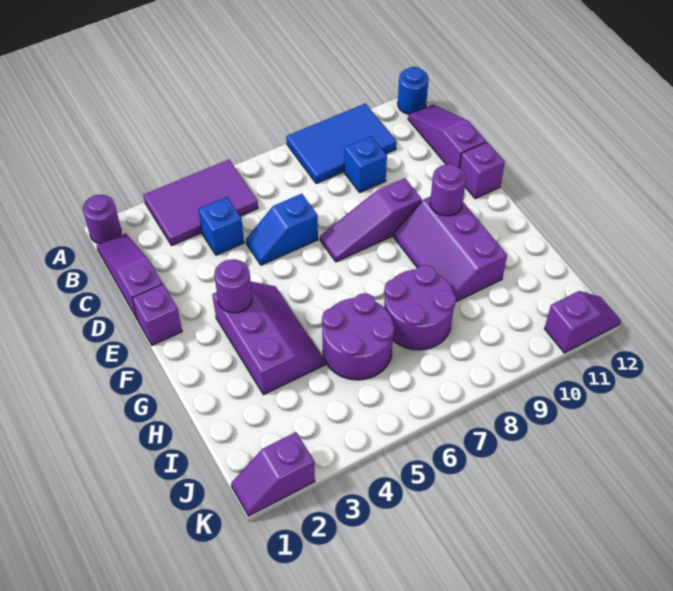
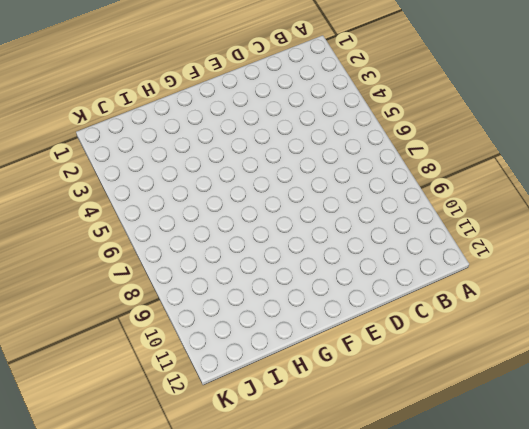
none -> purple round brick A1 level 1
none -> purple tile A3:B5 level 1
none -> blue tile A8:B10 level 1

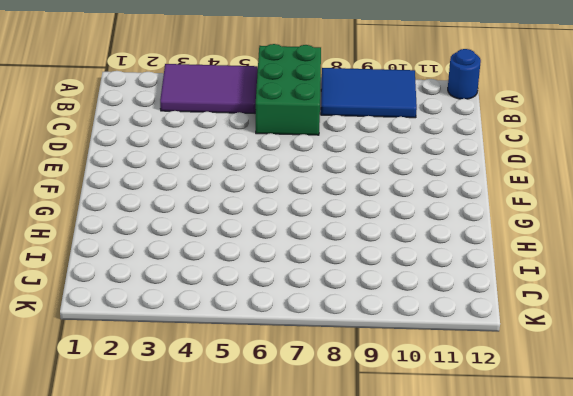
green brick A6:C7 level 1 -> none
none -> purple round brick A1 level 1
none -> purple slope B1:D1 level 1 top D
none -> purple slope B12:D12 level 1 top D

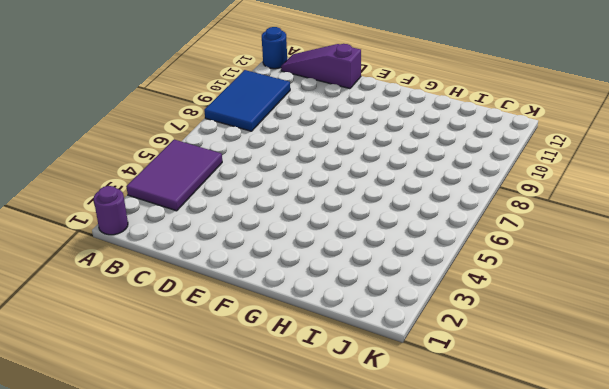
none -> purple slope B1:D1 level 1 top D
none -> blue brick C4 level 1
none -> blue brick C9 level 1

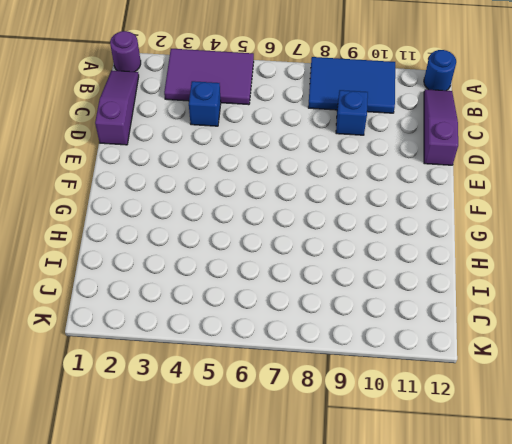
none -> blue slope D5:D6 level 1 top 6
none -> purple brick E1 level 1
none -> purple slope E7:E9 level 1 top 9

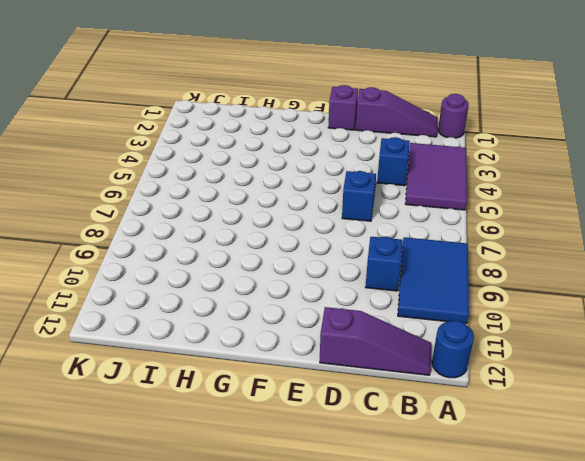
none -> purple slope E7:E9 level 1 top 9
none -> purple brick E12 level 1
none -> purple slope F3:H4 level 1 top 3

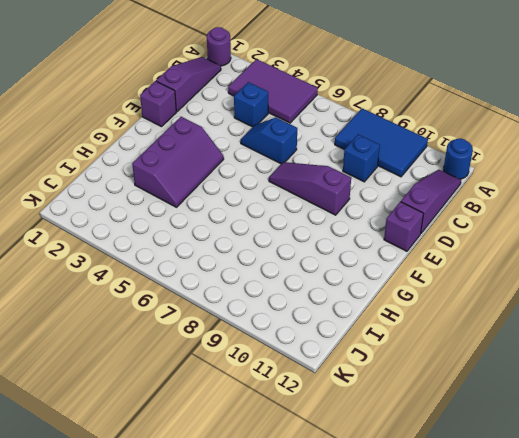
none -> purple slope F9:H10 level 1 top 10
none -> purple round brick H5:I6 level 1
none -> purple round brick H7:I8 level 1

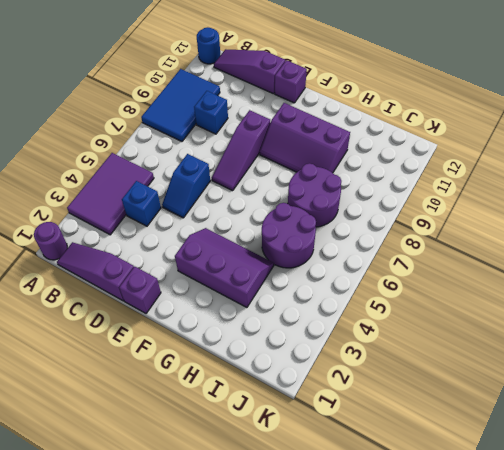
none -> purple slope K1:K2 level 1 top 2
none -> purple slope K11:K12 level 1 top 11
none -> purple round brick F3 level 2

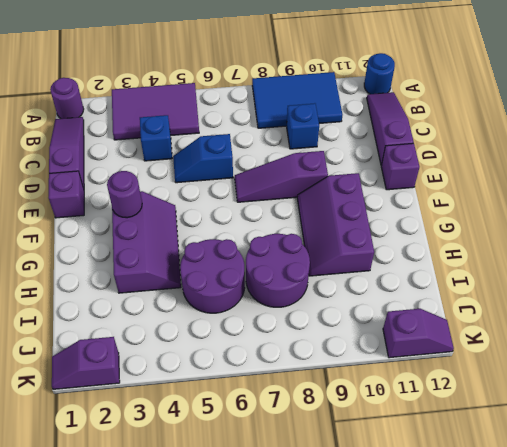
none -> purple round brick F10 level 2

